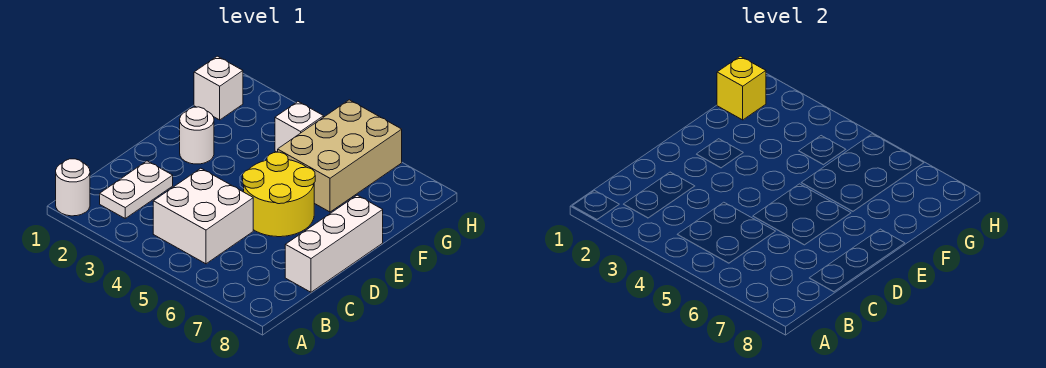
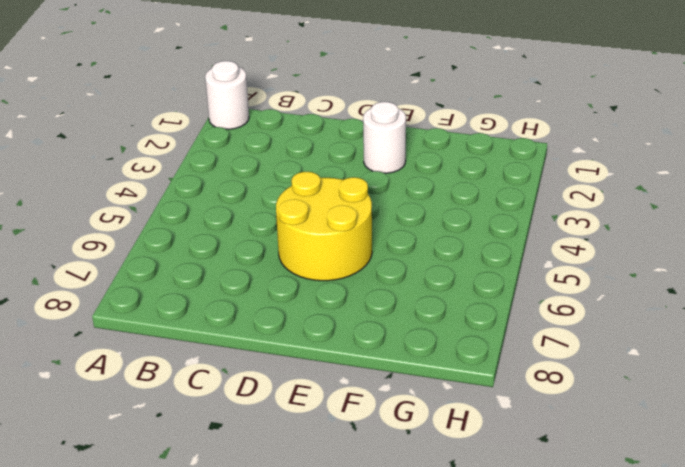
none -> white plate B2:C2 level 1
none -> white brick B4:C5 level 1

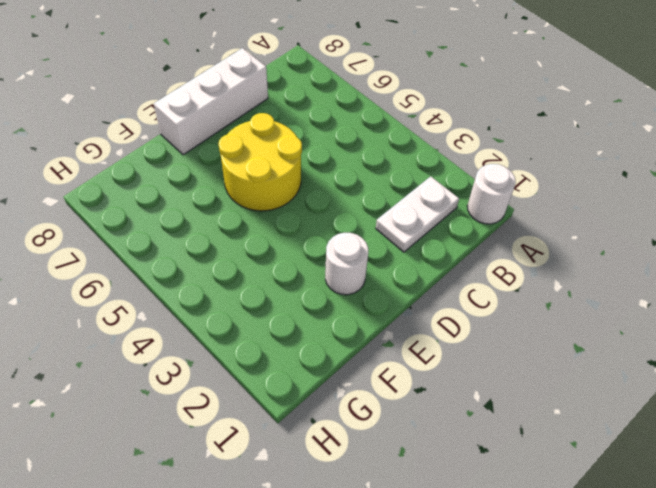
none -> white brick B4:C5 level 1
none -> tan brick F5:H6 level 1

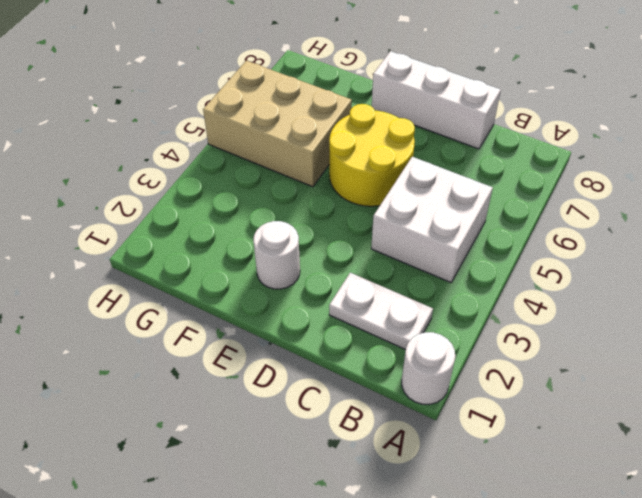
none -> white brick G1 level 1
none -> white brick G4 level 1

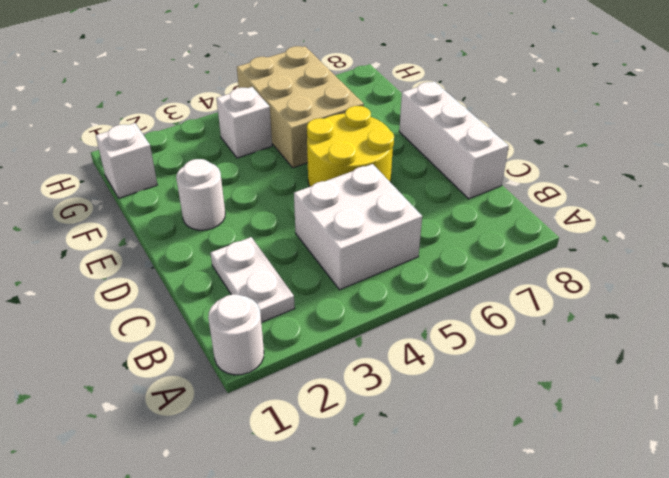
none -> yellow brick G1 level 2

